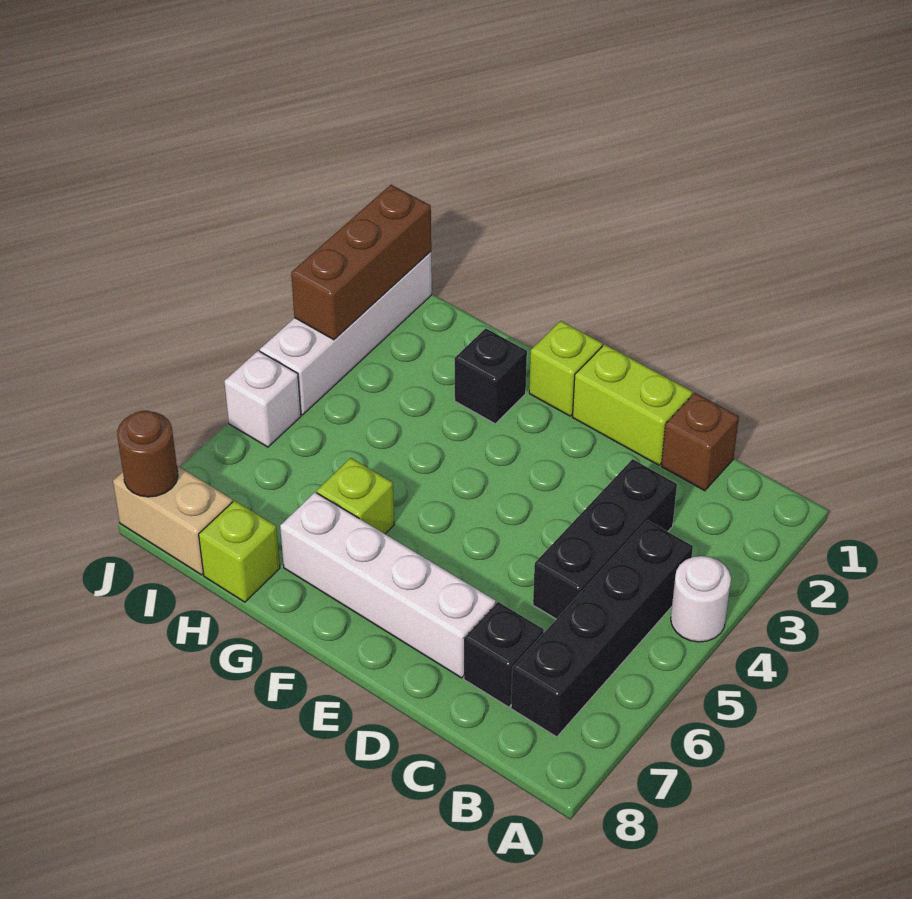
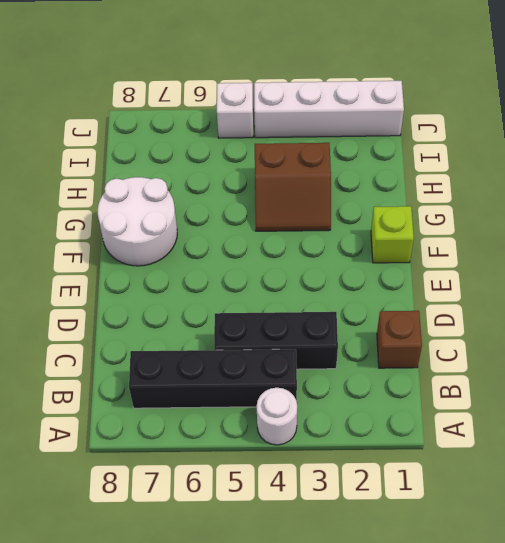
white round brick F7:G8 level 1 -> white brick D7:G7 level 1
brown slope G3:H4 level 1 top H -> none
none -> black brick C7 level 1
none -> lime brick D1:E1 level 1
none -> black brick G2 level 1

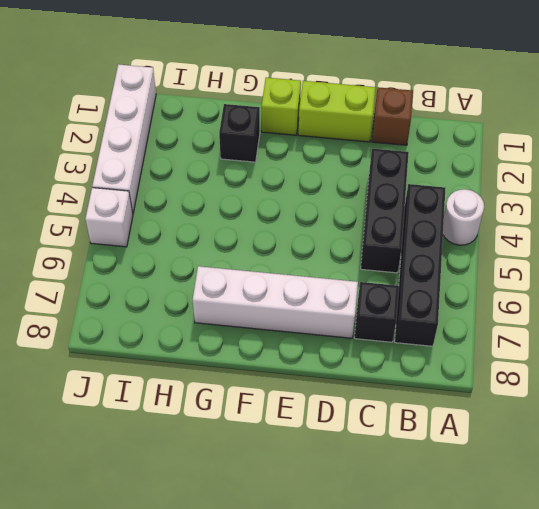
none -> lime brick G6 level 1
none -> lime brick H8 level 1
none -> tan brick I8:J8 level 1

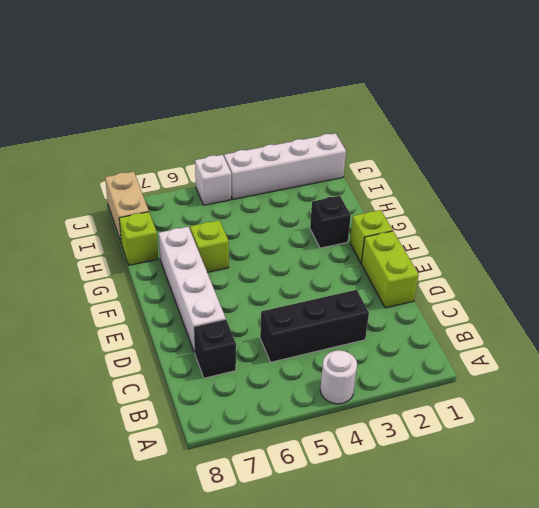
none -> black brick B4:B7 level 1
none -> brown brick C1 level 1
none -> brown brick J1:J3 level 2

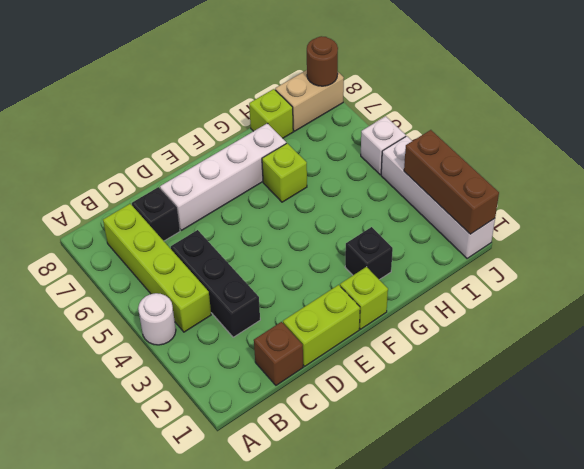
lime brick B4:B7 level 1 -> black brick B4:B7 level 1

